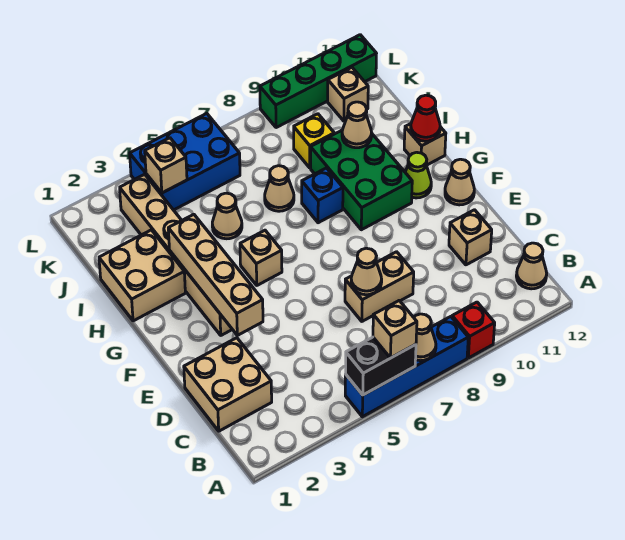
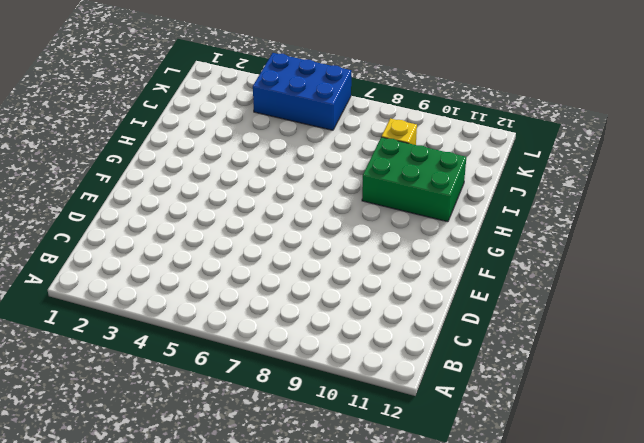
green brick H9:I11 level 1 -> green brick G9:I10 level 1
none -> blue brick A5:A8 level 1
none -> red brick A9 level 1
none -> tan cone B12 level 1

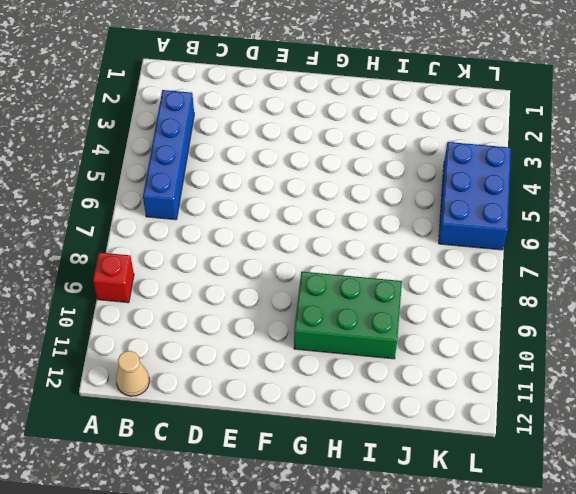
blue brick B3:B6 level 1 -> blue brick A5:A8 level 1
none -> tan brick C1:D2 level 1
none -> tan brick D7:D8 level 1
none -> tan brick D11 level 1

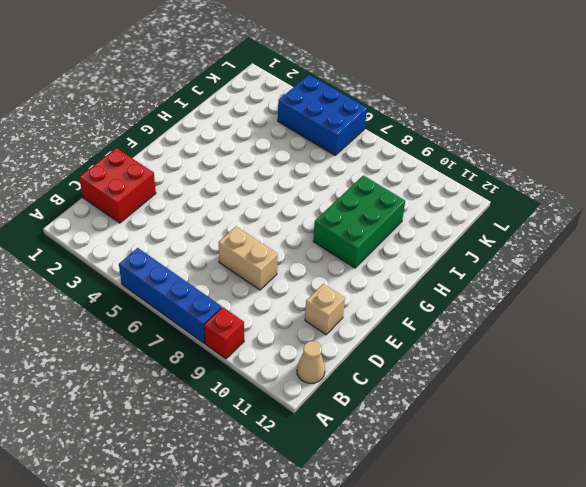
red brick C1:D2 level 1 -> tan brick C1:D2 level 1
none -> tan brick F3:K3 level 1
none -> tan cone F12 level 1
none -> tan brick G5 level 1

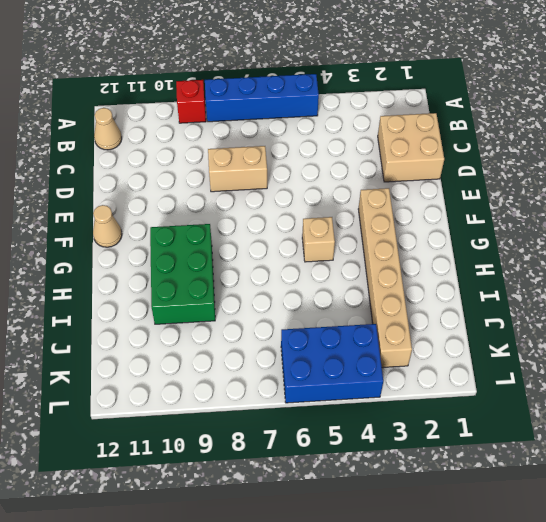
none -> tan brick D11 level 1
none -> lime cone G11 level 1
none -> tan brick H1:I2 level 1

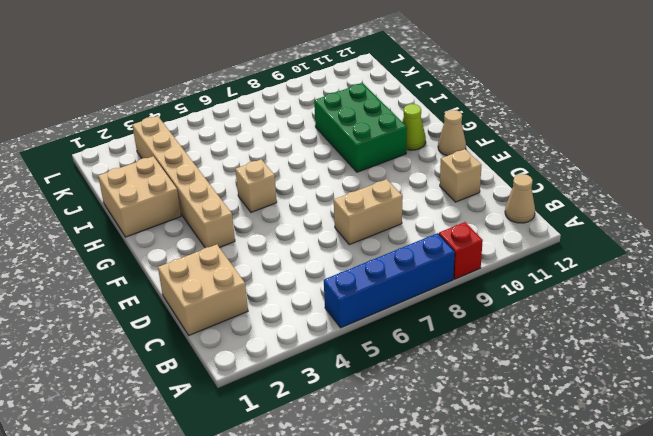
none -> blue brick H8 level 1
none -> tan brick H12 level 1
none -> tan cone I5 level 1

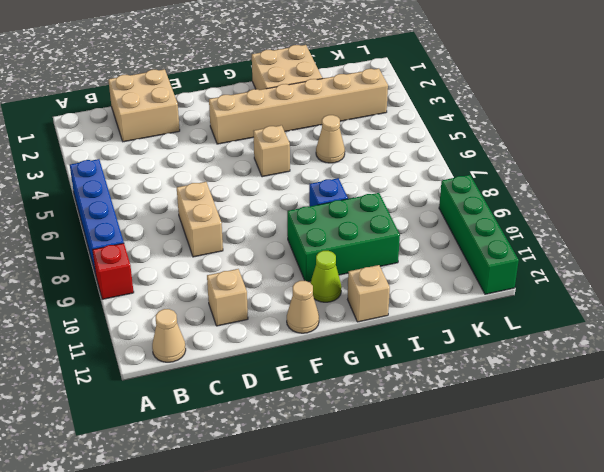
none -> tan cone I7 level 1
none -> yellow brick J9 level 1
none -> blue brick K4:L6 level 1

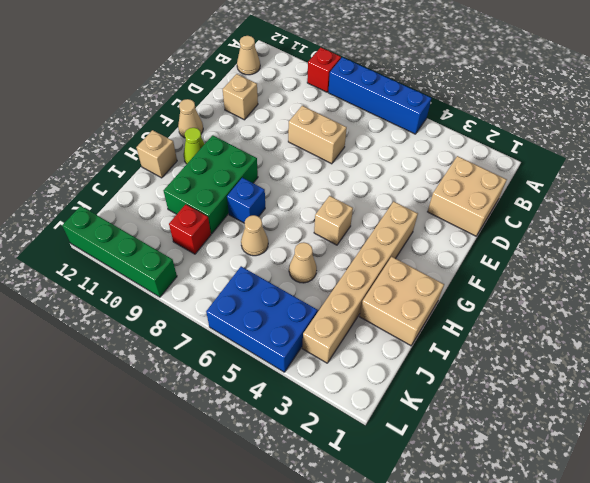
red brick J9 level 1 -> yellow brick J9 level 1
none -> tan brick K11 level 1
none -> black brick A5:A6 level 2
none -> tan cone A7 level 2

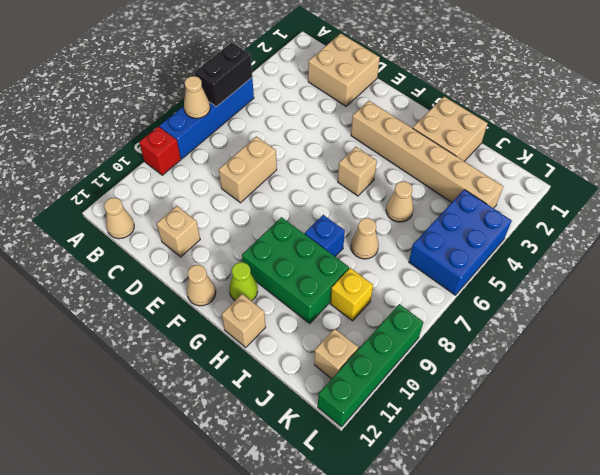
none -> tan cone D7 level 2
none -> tan brick E3:H3 level 2
none -> red cone H12 level 2

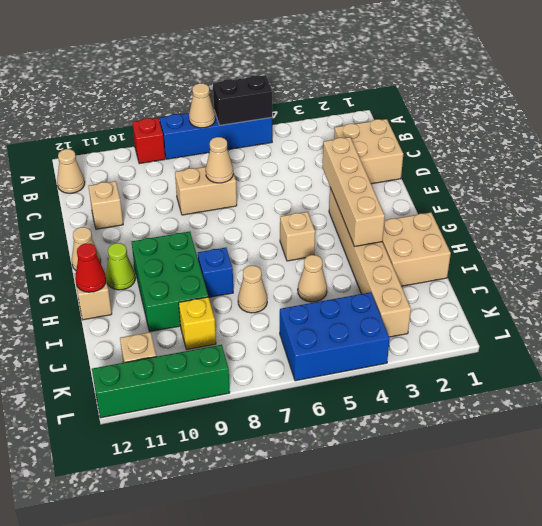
none -> tan cone I10 level 2
none -> tan brick K4 level 2
none -> tan brick A6 level 3

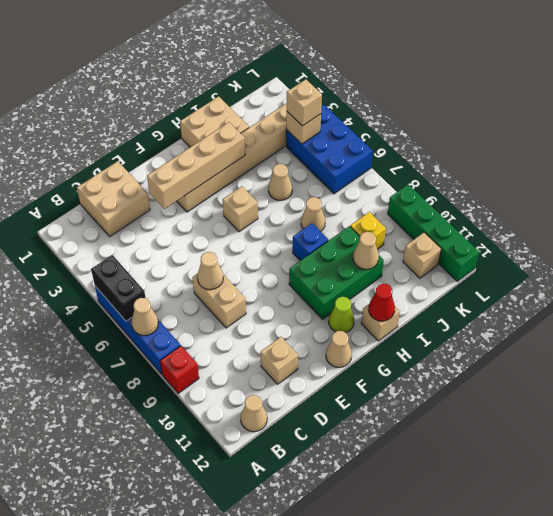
tan brick K4 level 3 -> tan brick A6 level 3

